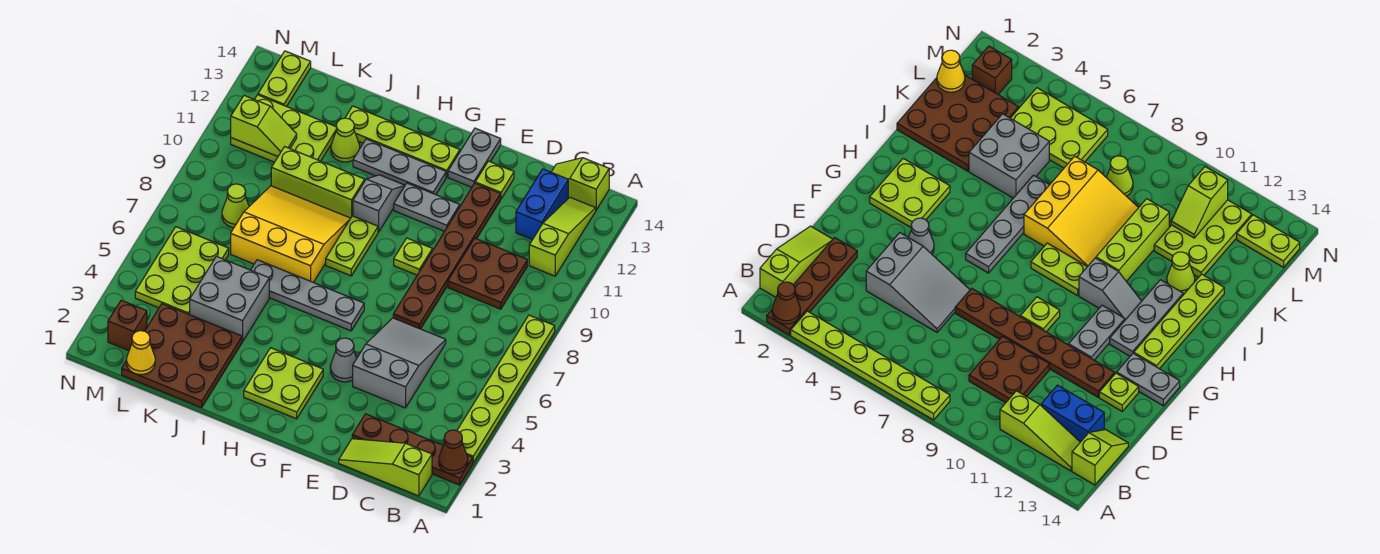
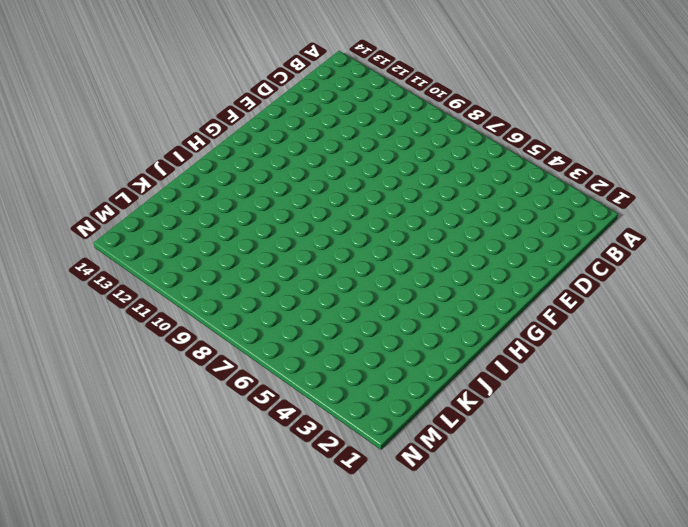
none -> brown plate A2:D2 level 1
none -> lime plate A3:A8 level 1
none -> lime slope B1:D1 level 1 top B
none -> lime slope B11:B13 level 1 top 11

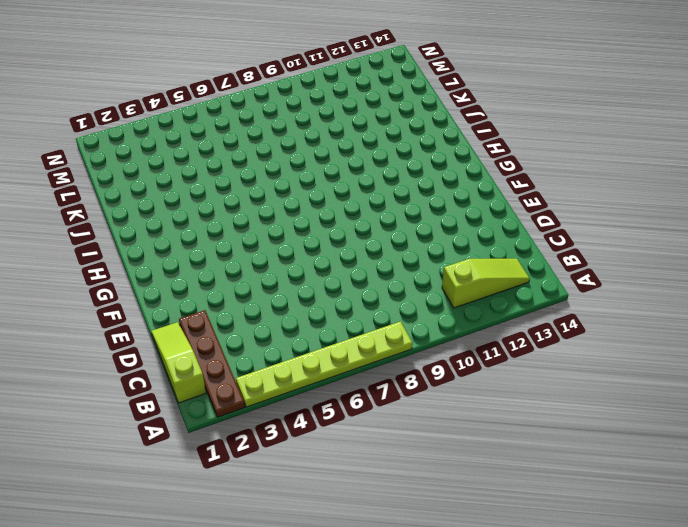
none -> lime slope B14:C14 level 1 top B
none -> brown plate C9:D10 level 1
none -> blue brick C12:C13 level 1
none -> grey slope D4:E6 level 1 top 4

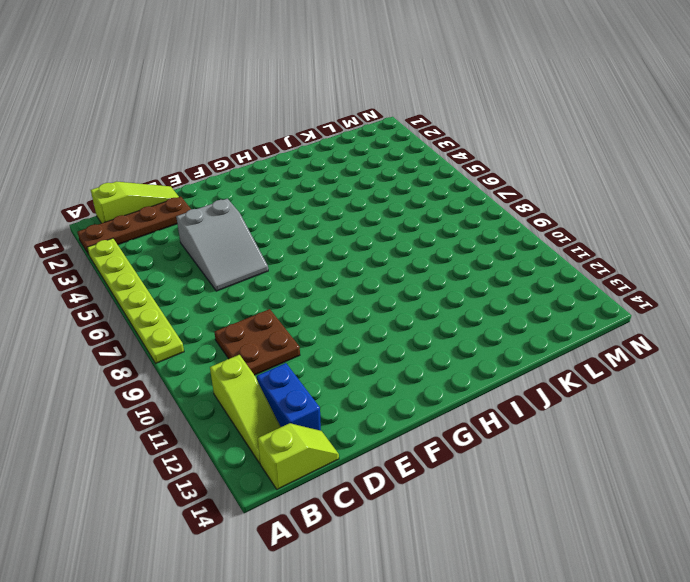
none -> brown plate E7:E12 level 1
none -> lime plate E13 level 1
none -> grey cone F4 level 1
none -> lime plate F9 level 1

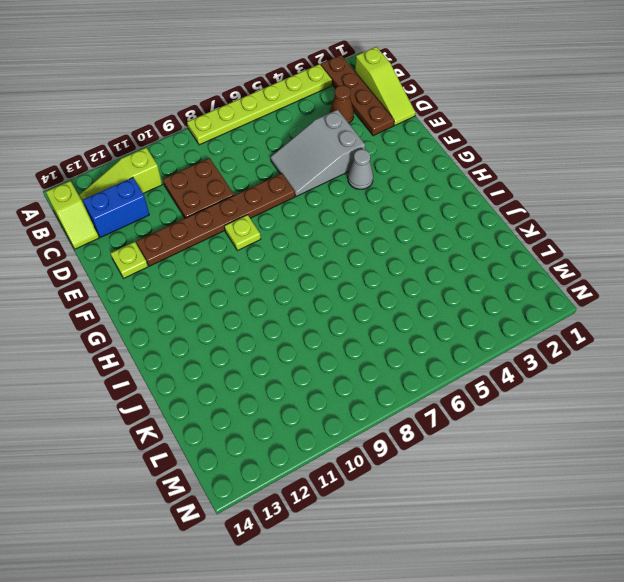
brown cone C3 level 1 -> brown cone A2 level 2
none -> grey plate F11:G11 level 1
none -> grey plate F13:F14 level 1
none -> lime plate G2:H3 level 1
none -> grey plate G6:J6 level 1

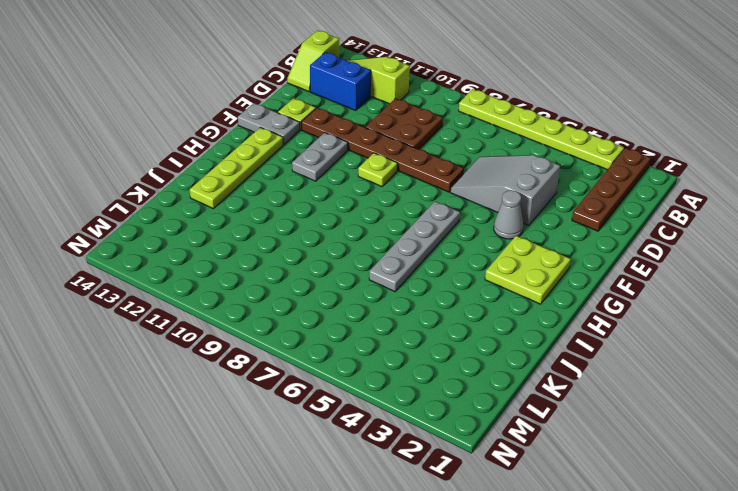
none -> lime slope B1:D1 level 1 top B
none -> grey plate G12:I12 level 1
none -> lime plate H8:H9 level 1
none -> grey slope H10:H11 level 1 top 10

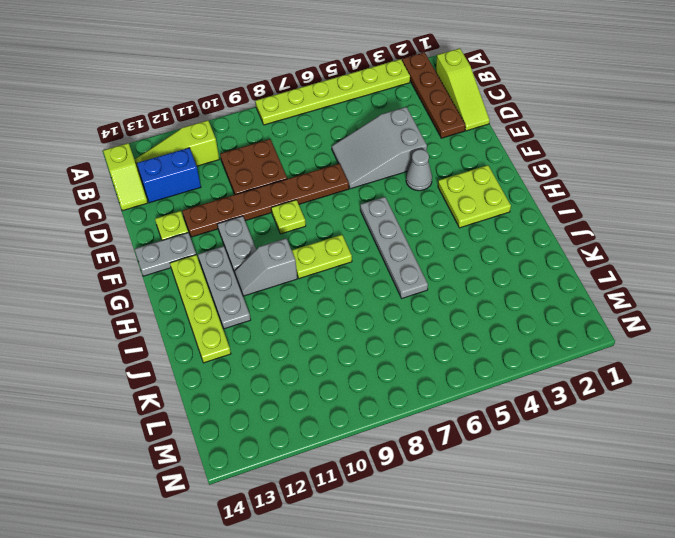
none -> yellow slope I7:K9 level 1 top 7
none -> lime brick I10:K10 level 1
none -> brown plate J1:L3 level 1
none -> grey brick J4:K5 level 1

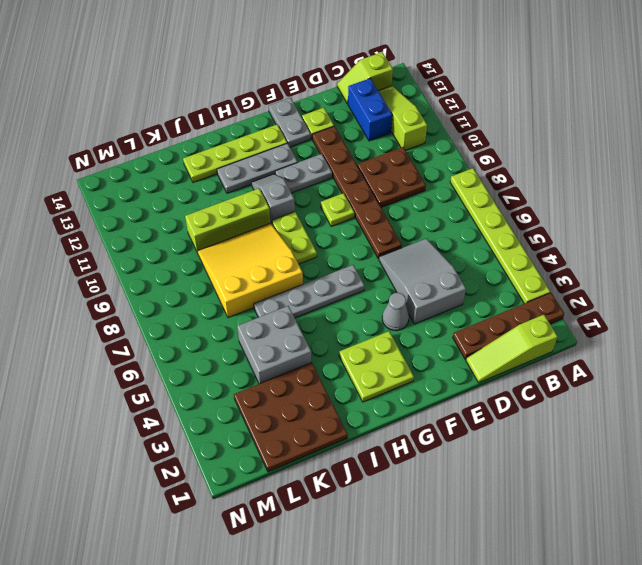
none -> lime cone J12 level 1
none -> lime plate K11:M12 level 1
none -> lime plate L4:M6 level 1
none -> lime cone L8 level 1

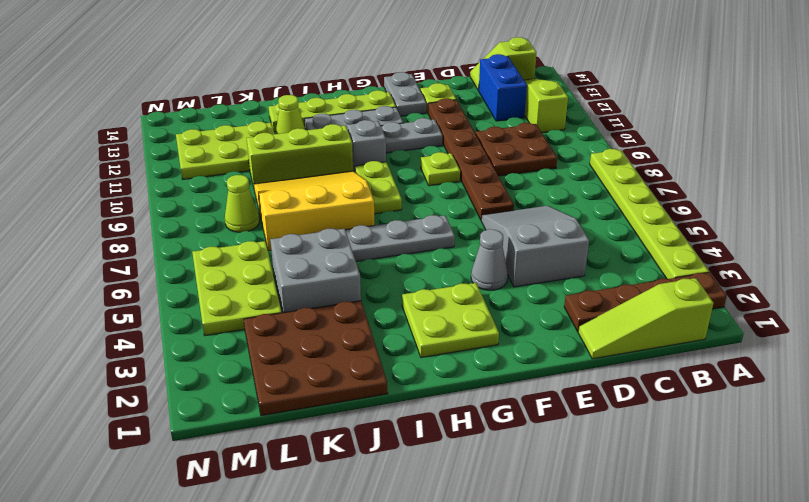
none -> brown brick M2 level 1
none -> lime plate M13:M14 level 1
none -> brown cone A2 level 2
none -> yellow cone L1 level 2

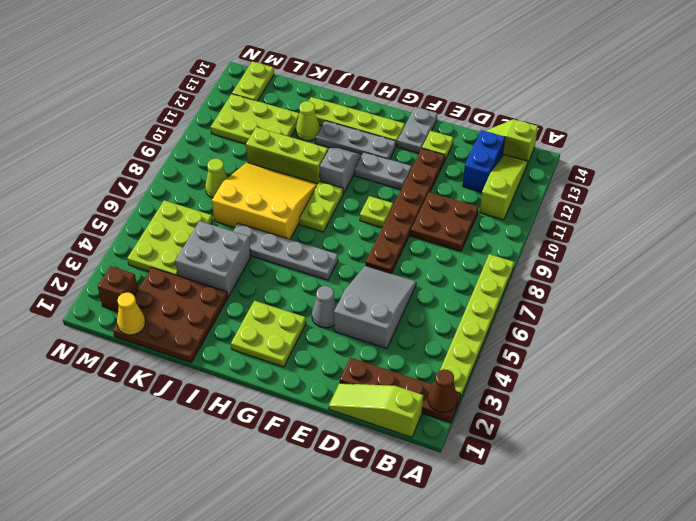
none -> lime slope L11:M11 level 2 top M

